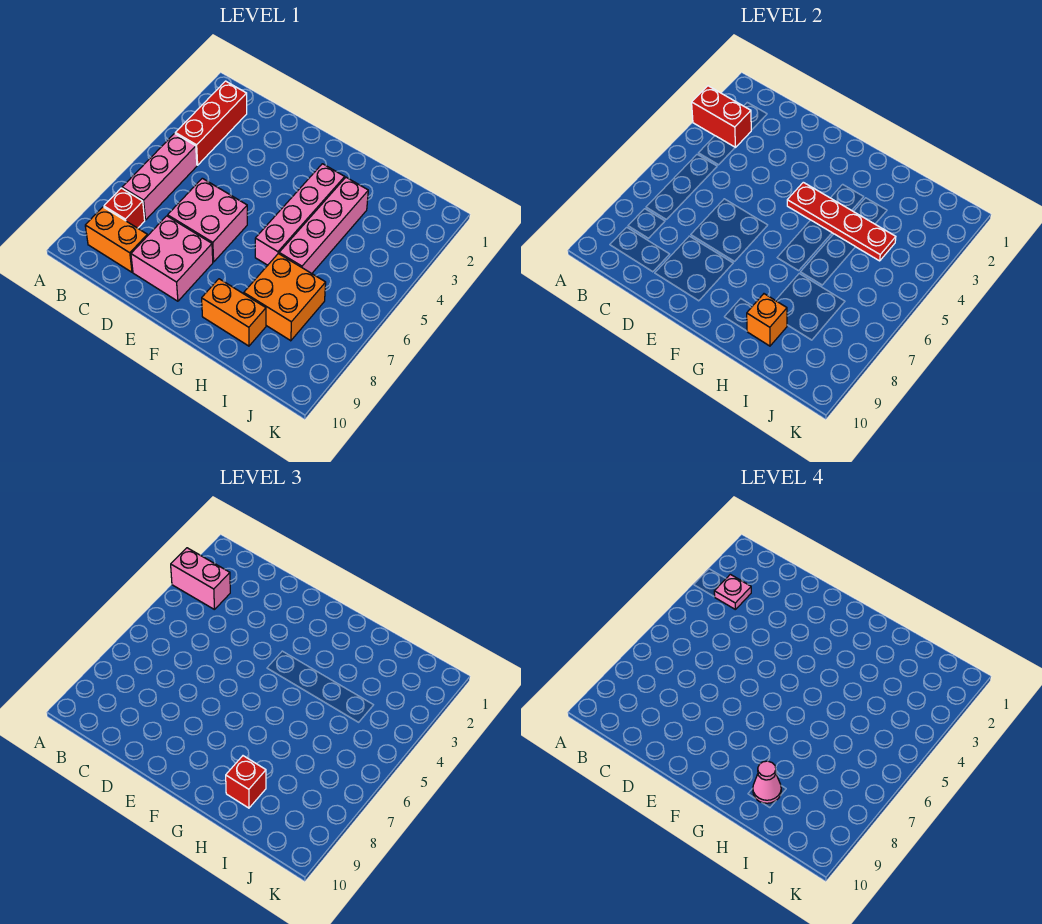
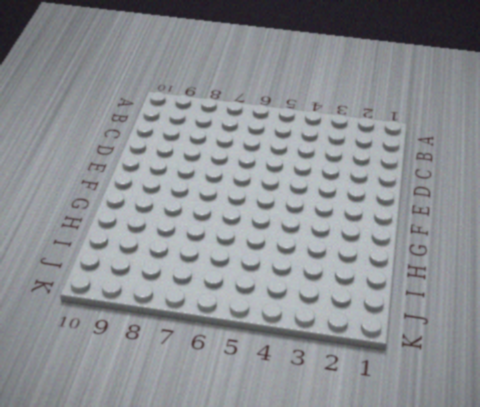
none -> red brick B2:B4 level 1
none -> pink brick B5:B7 level 1
none -> red brick B8 level 1

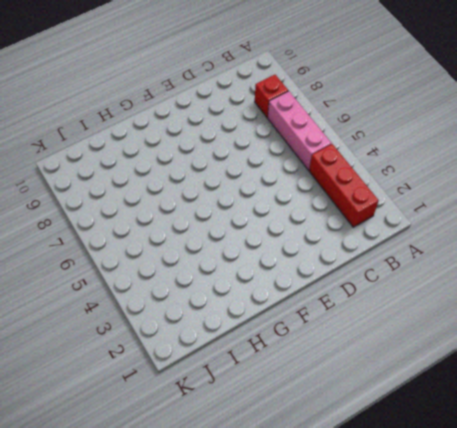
none -> orange brick B9:C9 level 1
none -> pink brick D6:E7 level 1
none -> pink brick D8:E9 level 1

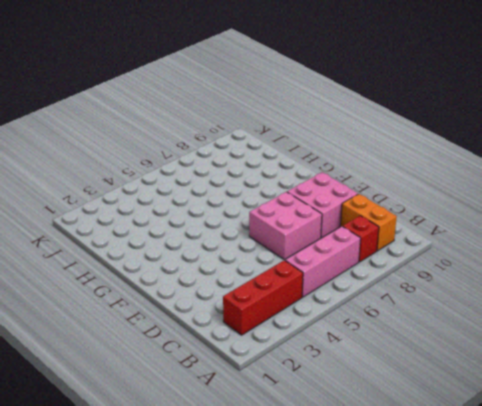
none -> pink brick G3:G6 level 1
none -> orange brick G9:H9 level 1
none -> pink brick H3:H6 level 1

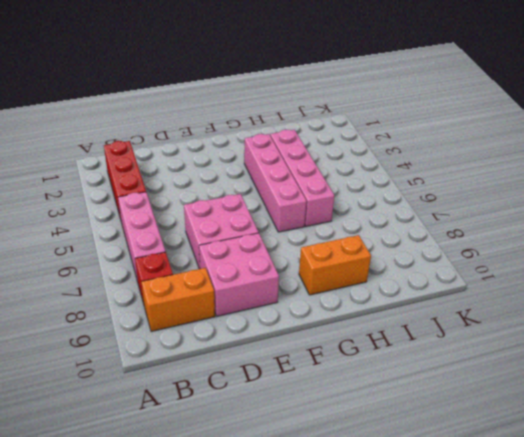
none -> orange brick H7:I8 level 1
none -> red brick A3:B3 level 2
none -> red plate F4:I4 level 2

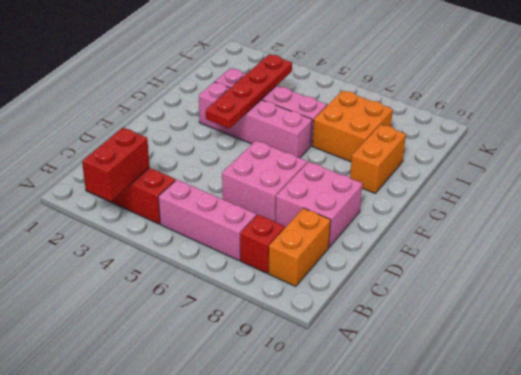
none -> orange brick H9 level 2
none -> pink brick A3:B3 level 3
none -> red brick H9 level 3

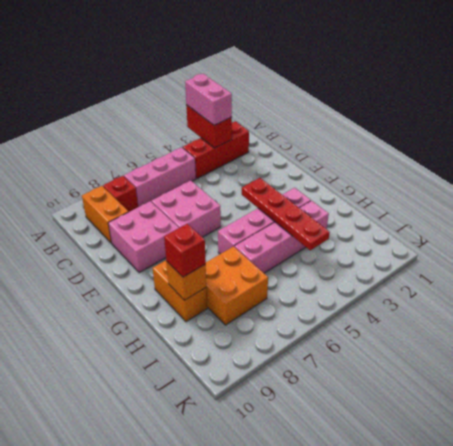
none -> pink plate B3 level 4
none -> pink cone H9 level 4

